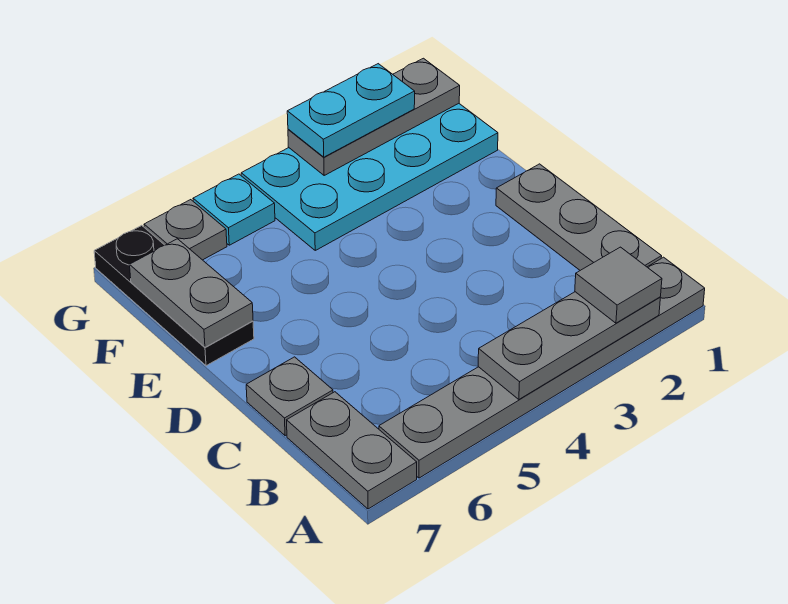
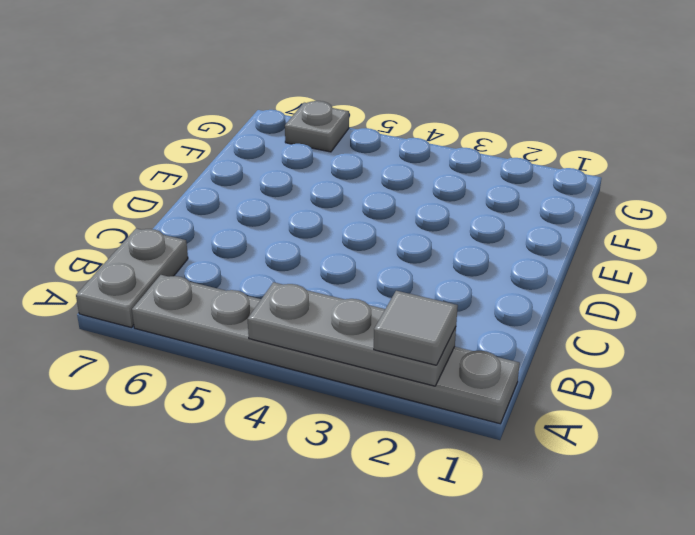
none -> grey plate B1:D1 level 1
none -> grey plate C7 level 1
none -> black plate E7:G7 level 1

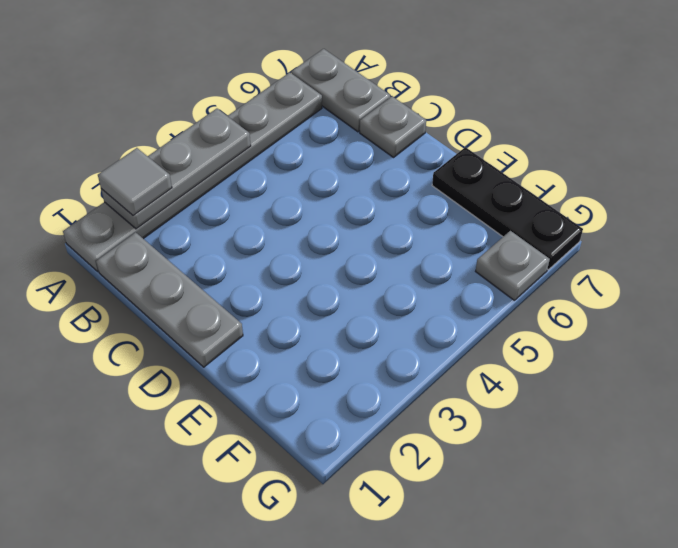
none -> cyan plate F1:G4 level 1
none -> cyan plate G5 level 1
none -> grey plate E7:F7 level 2

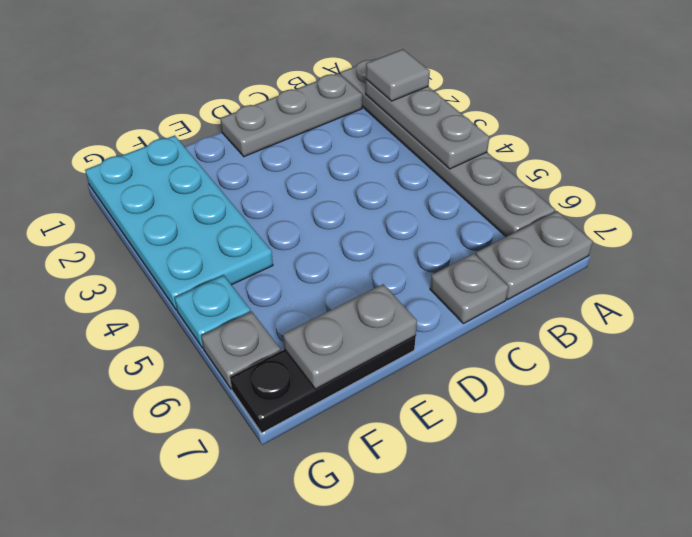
none -> grey plate G1:G3 level 2
none -> cyan plate G2:G3 level 3

